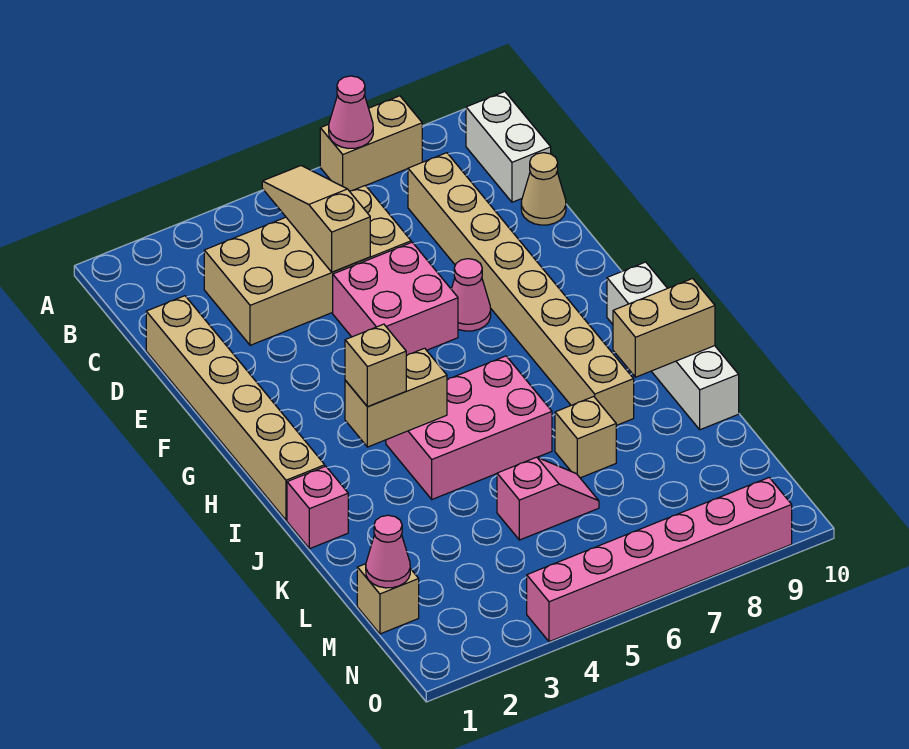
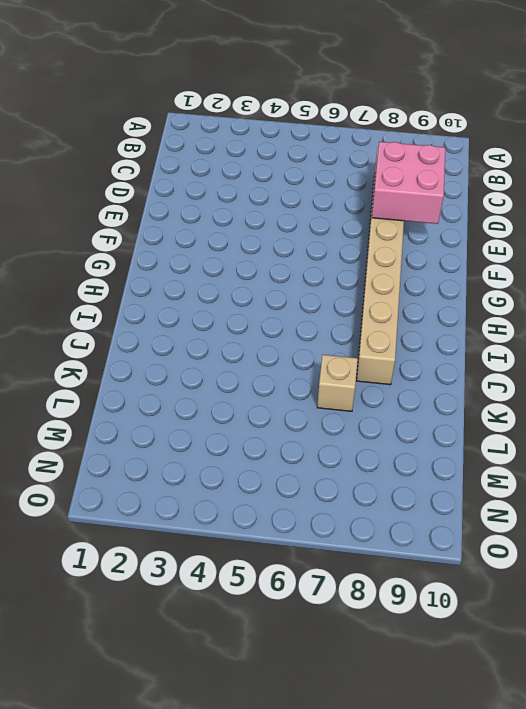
pink brick D8:E9 level 2 -> pink brick E5:F6 level 1
none -> tan brick A7:A8 level 1
none -> white brick B10:C10 level 1
none -> tan brick C3:D6 level 1

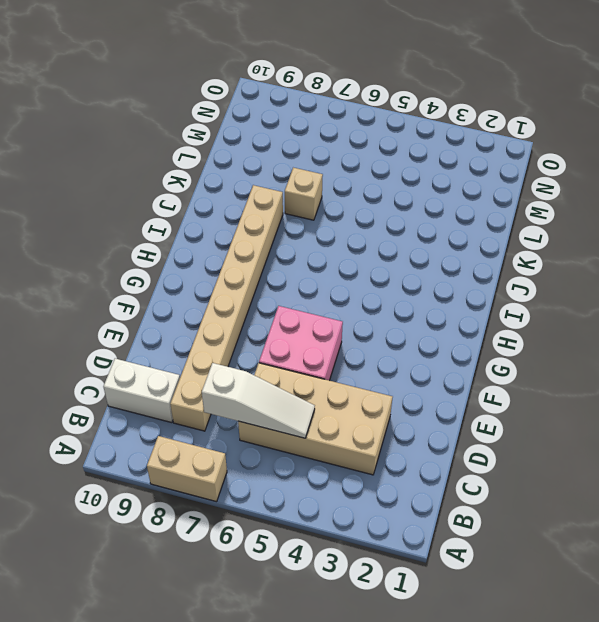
white slope C5:C7 level 2 top 7 -> tan slope B5:D5 level 2 top D
white brick C9:C10 level 1 -> white brick B10:C10 level 1
none -> tan brick D1:I1 level 1
none -> tan cone D10 level 1
none -> pink cone F7 level 1

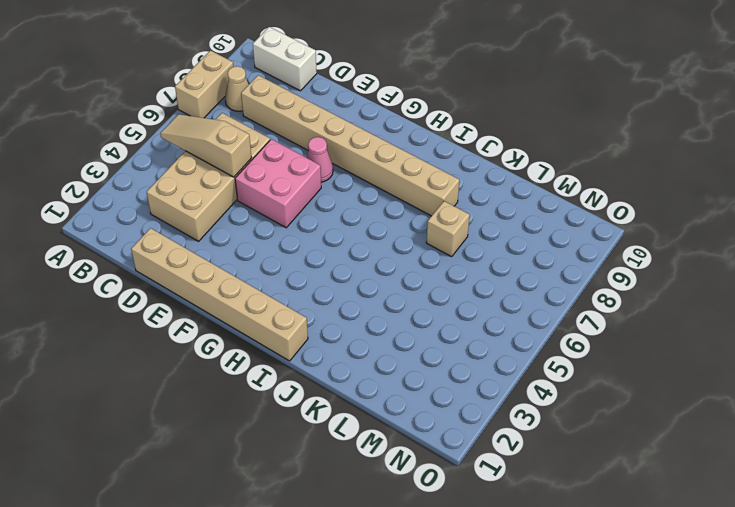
tan cone B8 level 1 -> tan cone D10 level 1
none -> white brick H10:K10 level 1
none -> pink brick I4:J6 level 1
none -> pink brick J1 level 1

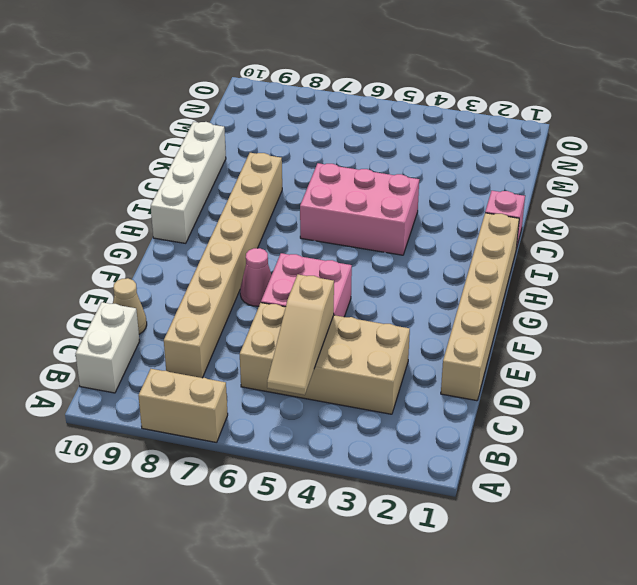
none -> tan brick K7 level 1
none -> pink slope L5:L6 level 1 top 5
none -> tan brick M1 level 1

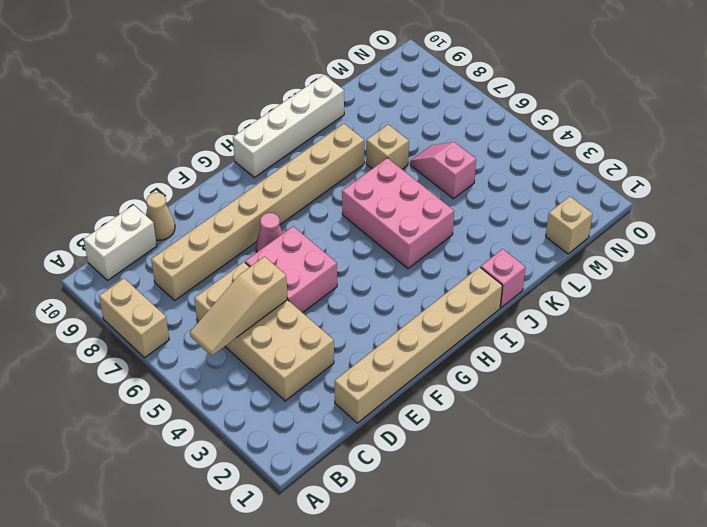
none -> pink brick O4:O9 level 1
none -> pink cone A7 level 2
none -> tan brick I3:I4 level 2

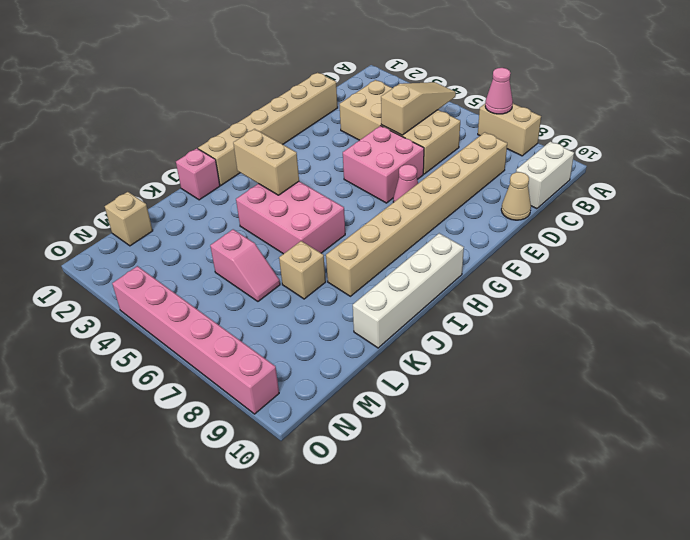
none -> tan brick J9:J10 level 2
none -> pink cone M1 level 2
none -> tan brick I3 level 3

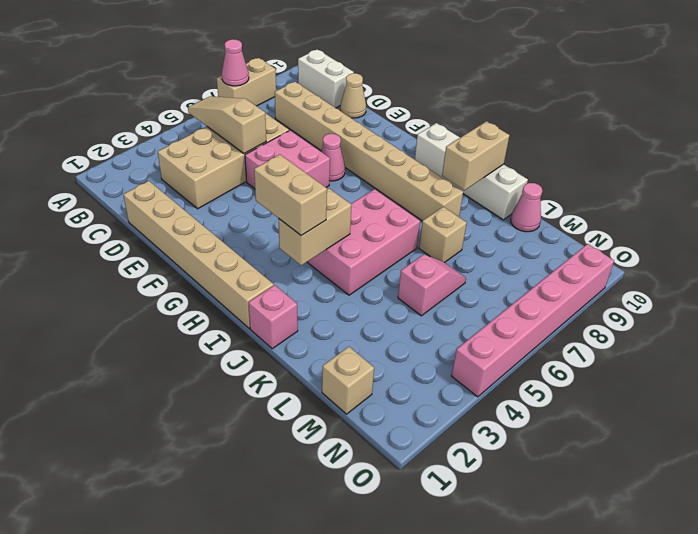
tan brick H3:I3 level 3 -> tan brick I3 level 3
pink cone L10 level 1 -> pink cone M1 level 2

